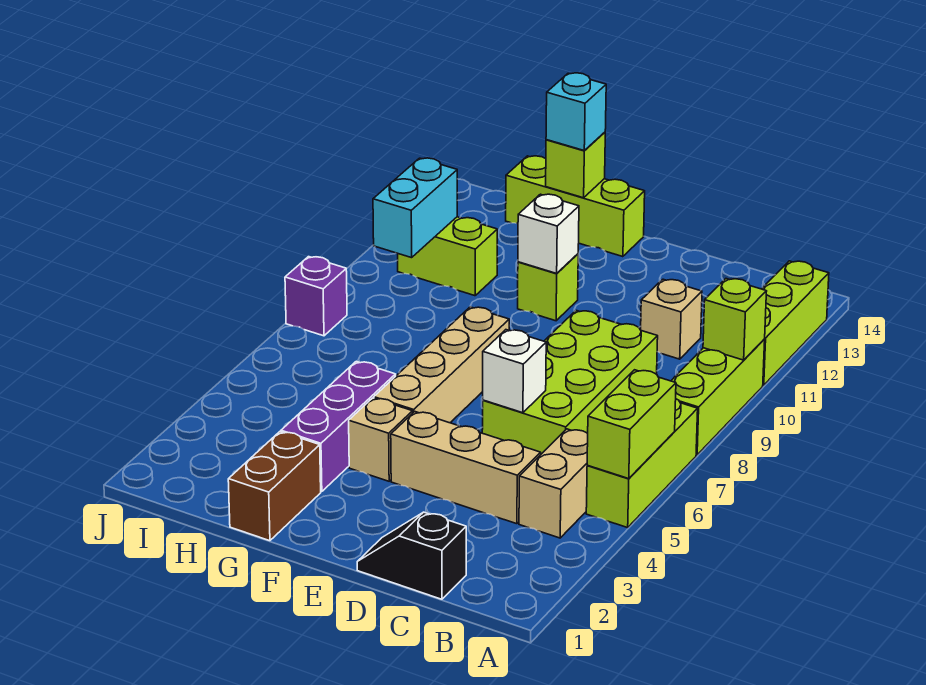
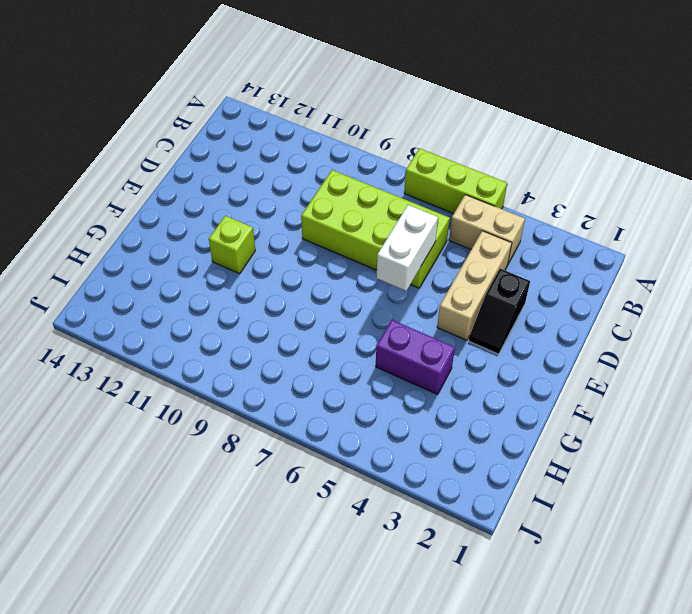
black slope D3:E3 level 1 top D -> black slope C1:D1 level 1 top C
white brick D6:E6 level 2 -> white brick D6 level 2
purple brick G4:G5 level 1 -> purple brick G3:G5 level 1
none -> lime brick A8:A10 level 1
none -> lime brick A11:A13 level 1
none -> tan brick C11 level 1

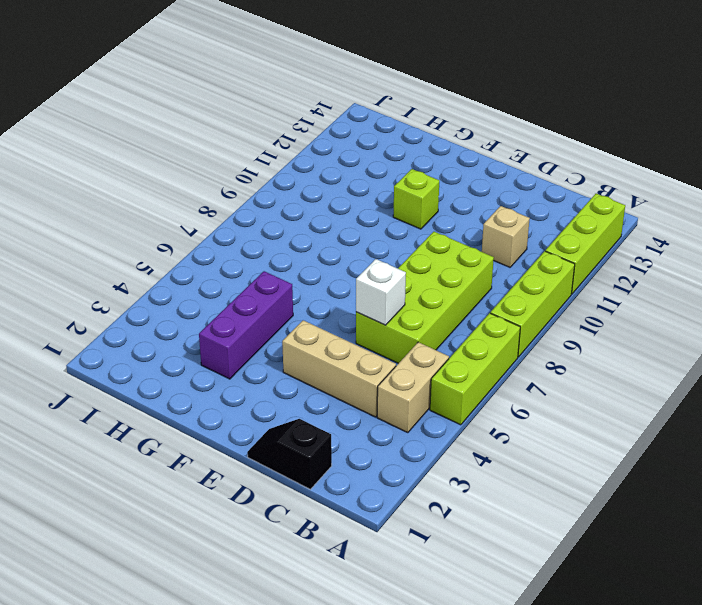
none -> tan brick F4 level 1
none -> tan brick F5:F8 level 1
none -> lime brick F14:H14 level 1

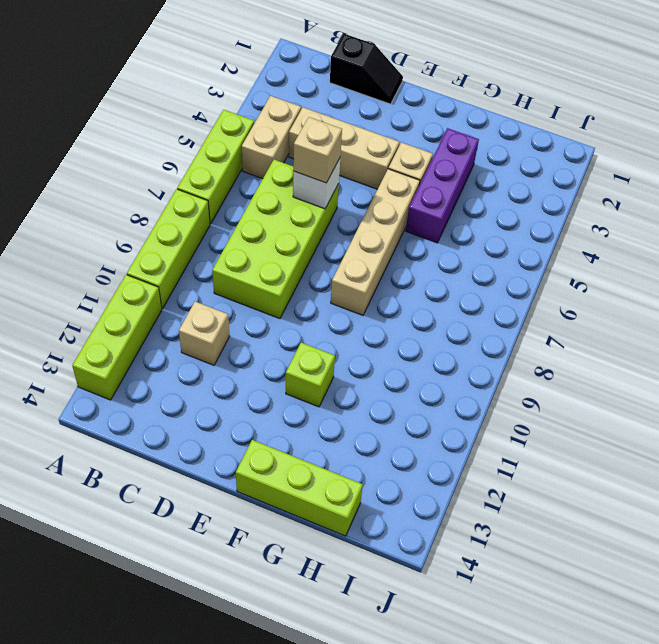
tan brick D6 level 3 -> none
none -> brown brick G1:G2 level 1
none -> lime brick H11:I11 level 1
none -> purple brick J8 level 1

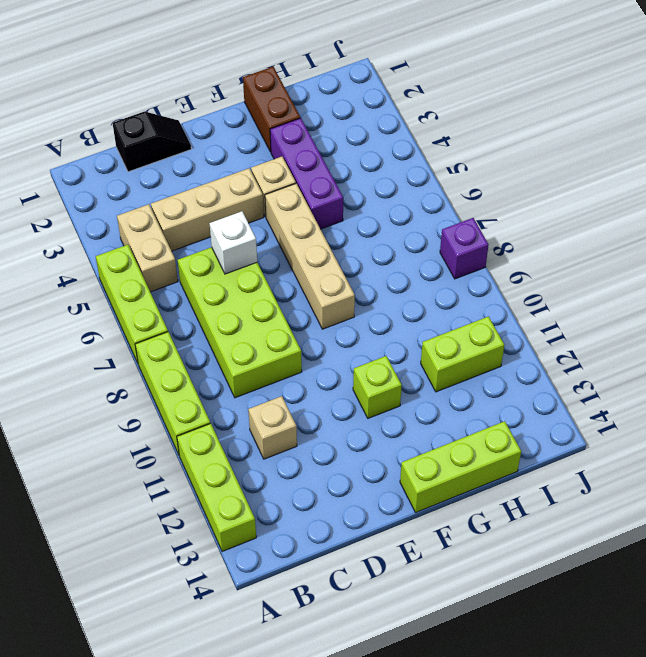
none -> lime brick A5:A6 level 2
none -> lime brick A10 level 2
none -> white brick F11 level 2

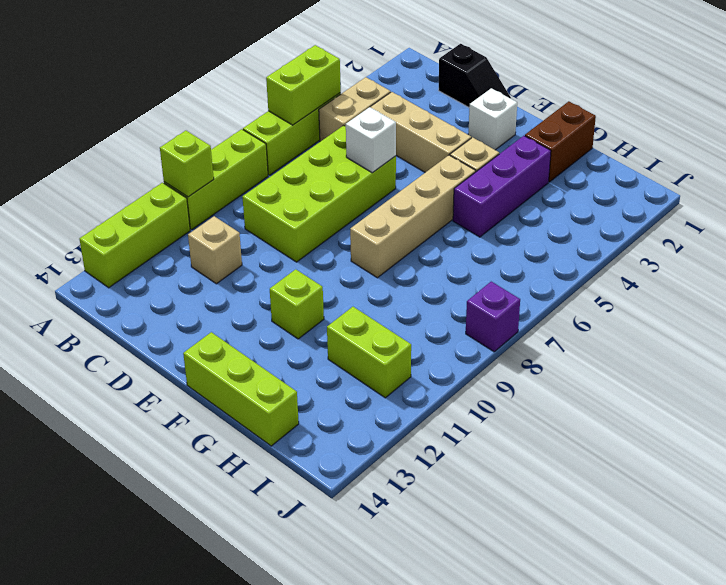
white brick E2 level 1 -> white brick F11 level 2
none -> lime brick G14 level 2
none -> cyan brick I10:I11 level 2
none -> cyan brick G14 level 3

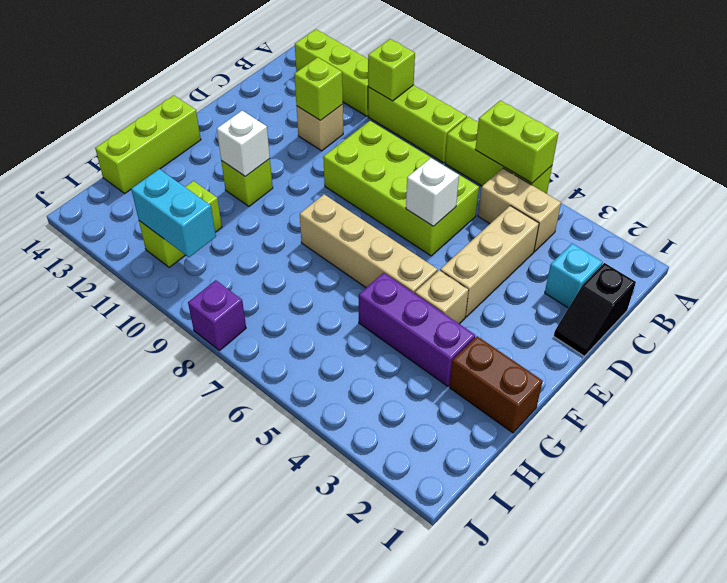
cyan brick C2 level 1 -> cyan brick G14 level 3
lime brick C11 level 2 -> lime brick G14 level 2

